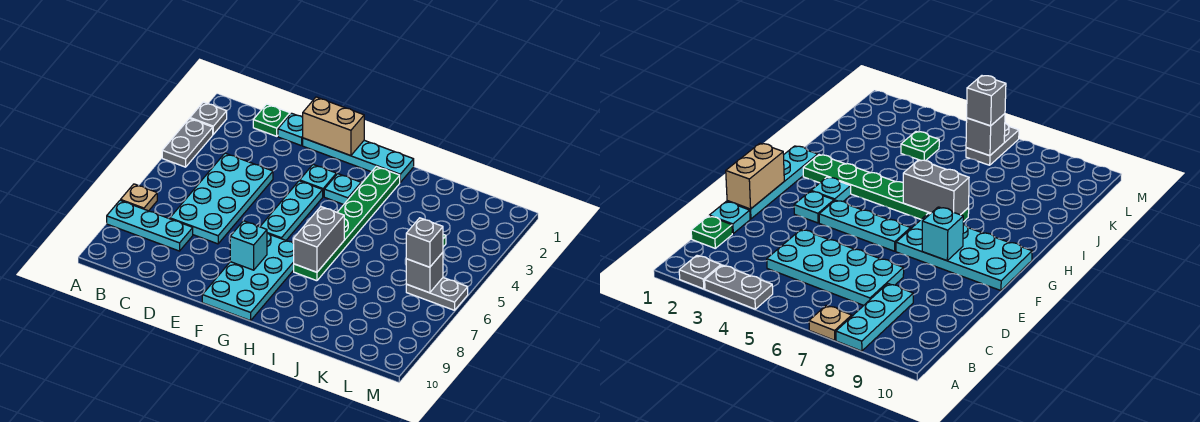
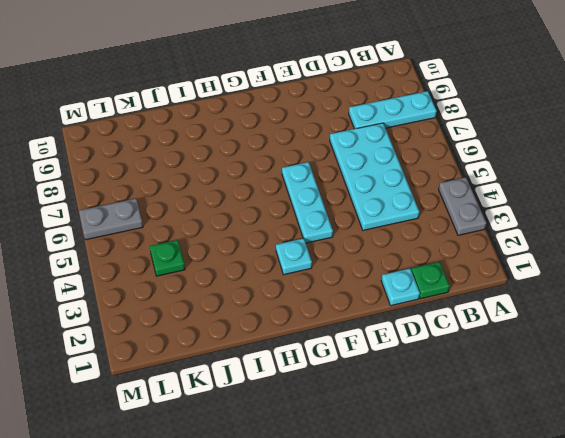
none -> grey plate A2 level 1
none -> tan plate A7 level 1
none -> cyan plate E1:H1 level 1

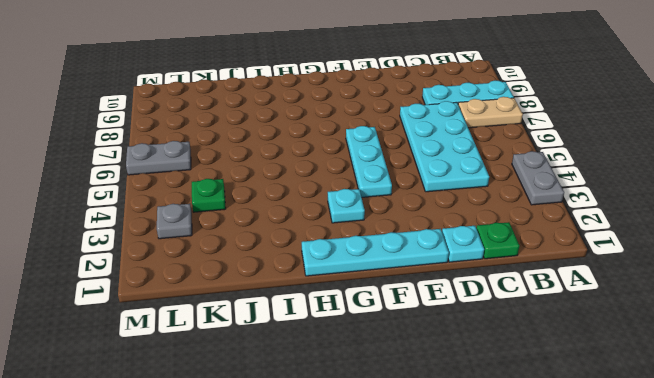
tan plate A7:B7 level 1 -> tan plate A7 level 1
grey plate L3 level 1 -> grey plate A2 level 1
none -> cyan plate F3 level 1
none -> cyan plate F7:G10 level 1
none -> green plate H2:H7 level 1

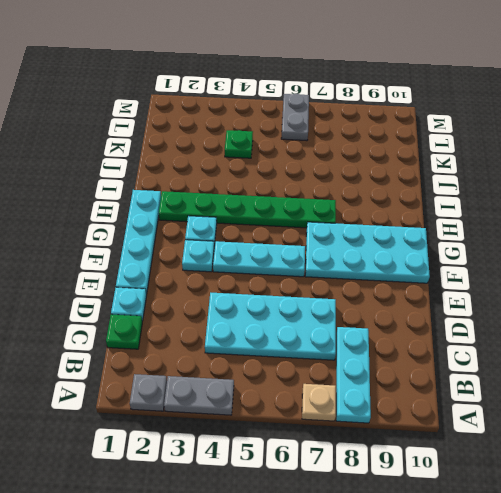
none -> tan brick E1:F1 level 2
none -> cyan brick F8 level 2
none -> grey brick H6:H7 level 2

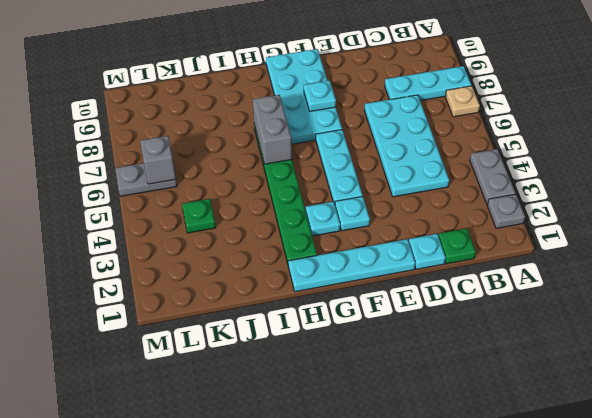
cyan plate F8 level 2 -> cyan brick F8 level 2
none -> tan brick E1:F1 level 2
none -> grey brick L6 level 3

